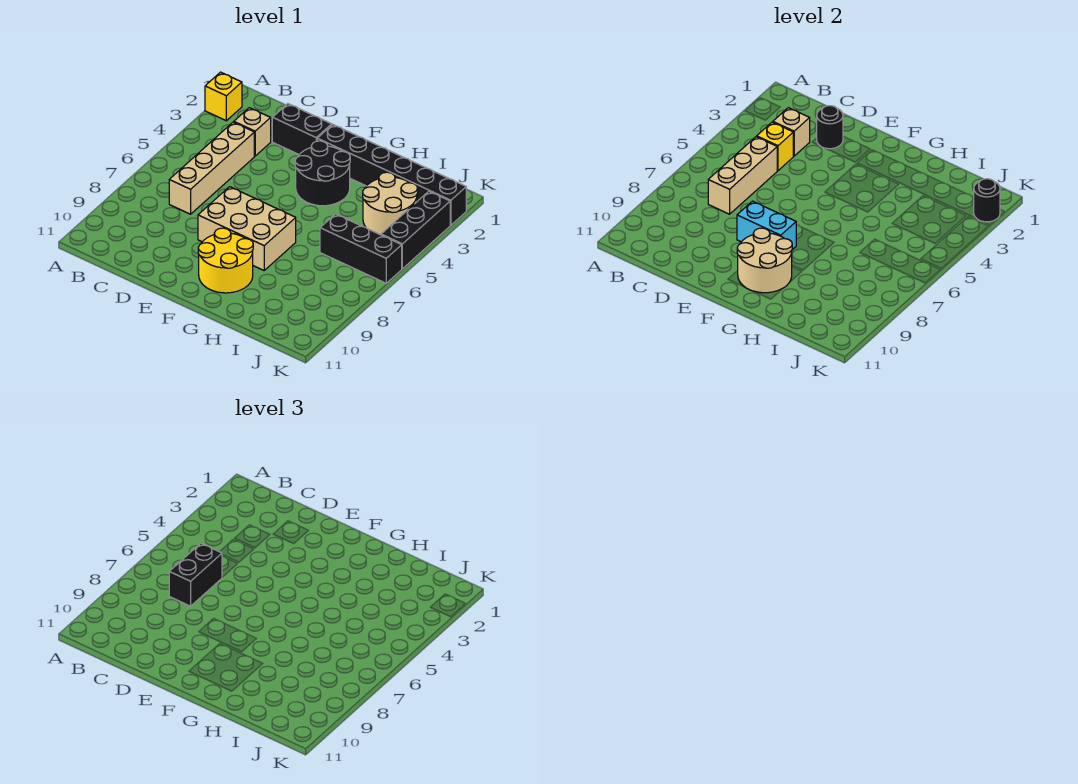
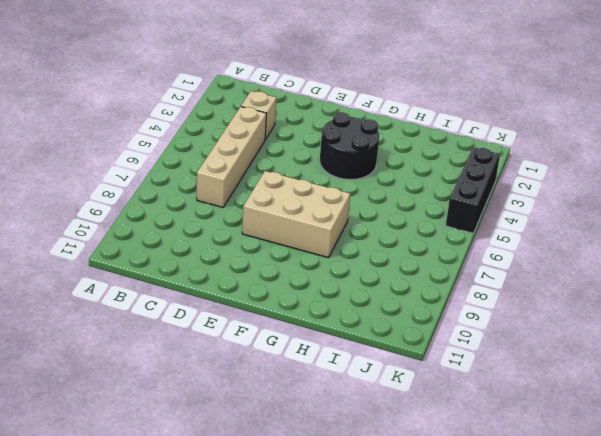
none -> yellow brick A2 level 1
none -> black brick D2:E2 level 1
none -> black brick F2:K2 level 1

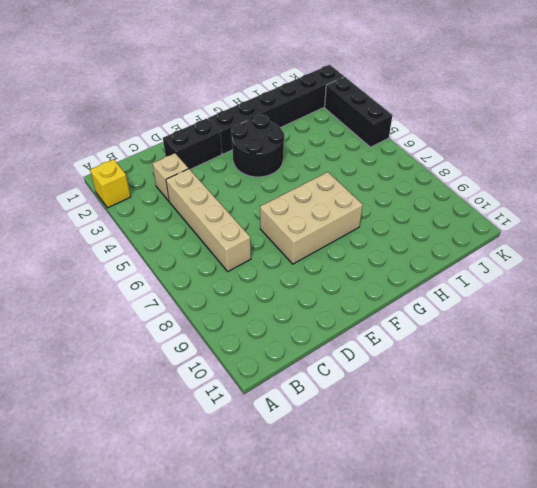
none -> yellow round brick F9:G10 level 1
none -> tan round brick I3:J4 level 1
none -> black brick I6:K6 level 1

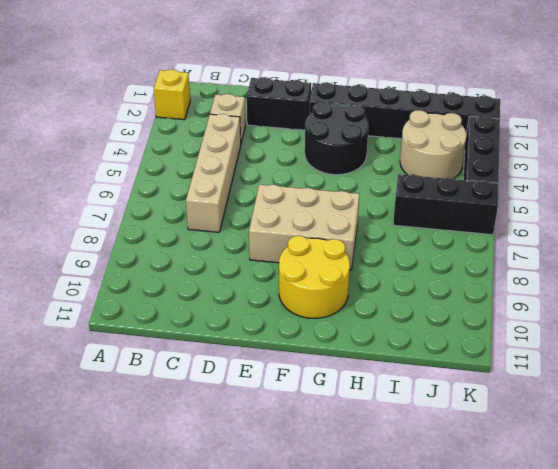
none -> tan brick C3 level 2
none -> yellow brick C4 level 2
none -> tan brick C5:C7 level 2

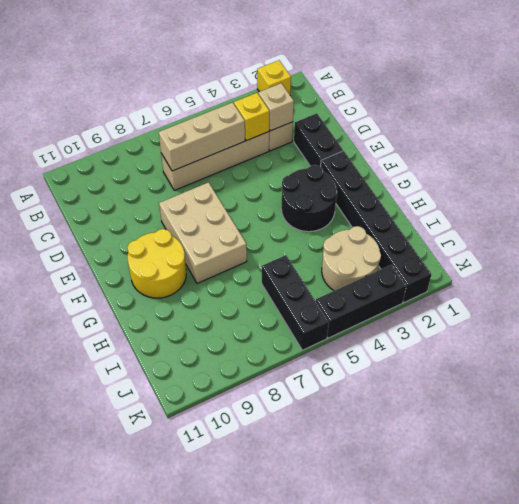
none -> black round brick D2 level 2
none -> cyan brick E8:F8 level 2
none -> tan round brick F9:G10 level 2

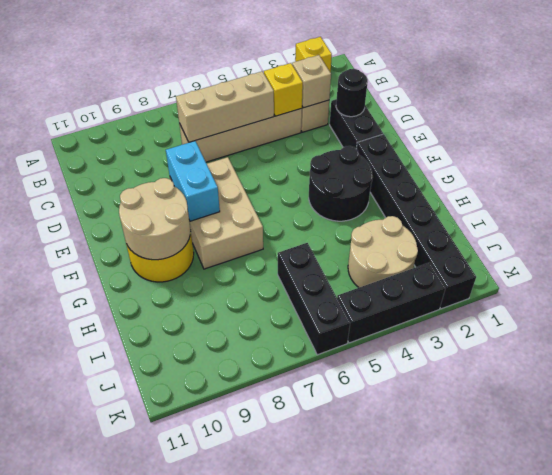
none -> black round brick K2 level 2
none -> black brick C6:C7 level 3

